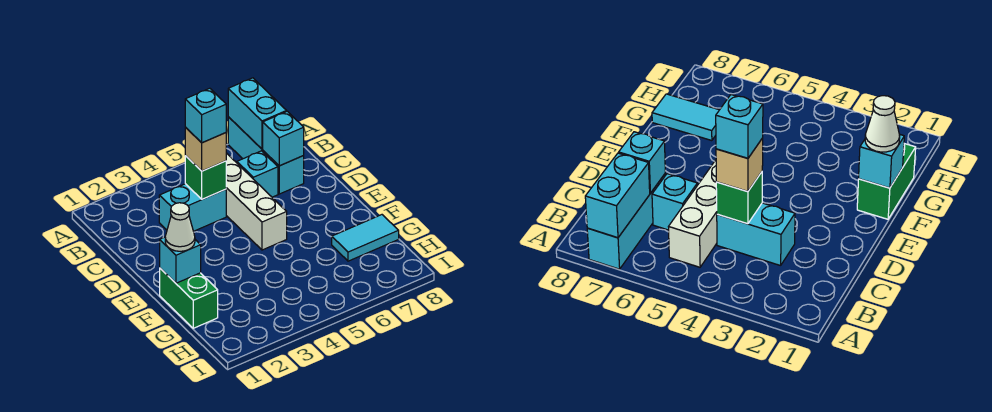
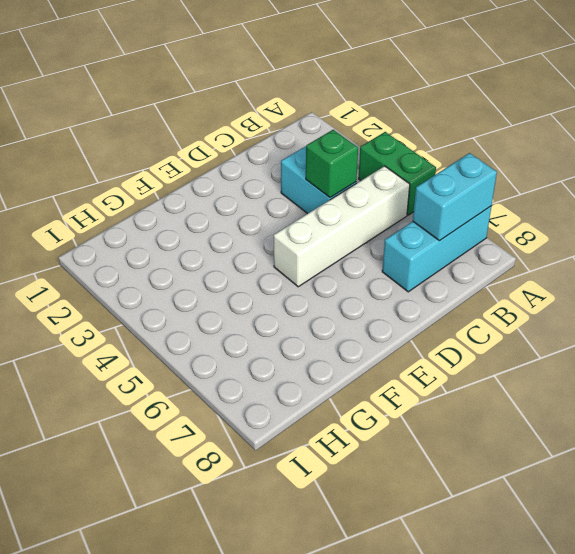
green brick A4:A5 level 1 -> green brick F1:G1 level 1
none -> cyan brick C6 level 1
none -> cyan tile G7:G8 level 1
none -> cyan brick C7 level 2

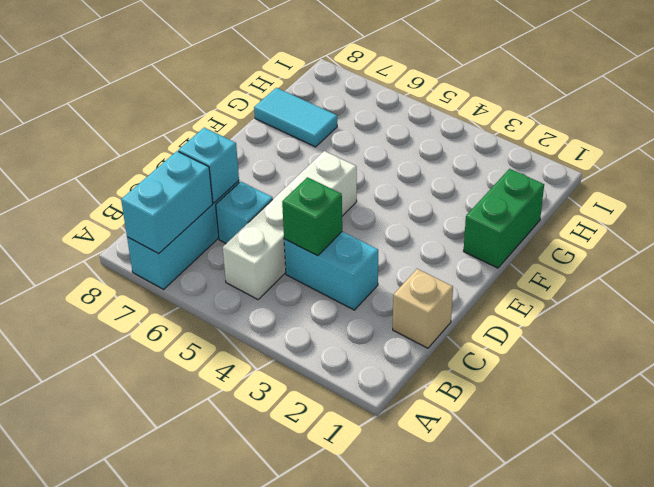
tan brick C1 level 1 -> tan brick C4 level 3
none -> cyan brick F1 level 2
none -> white cone F1 level 3
none -> cyan brick C4 level 4

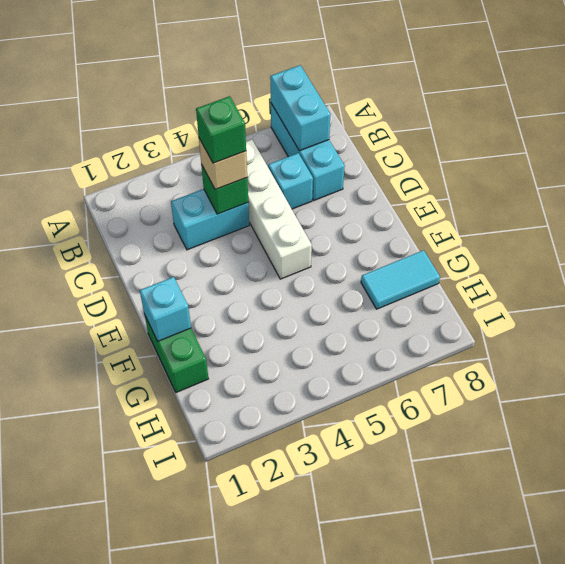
green brick C4 level 4 -> cyan brick C4 level 4
none -> cyan brick C7 level 2
none -> white cone F1 level 3

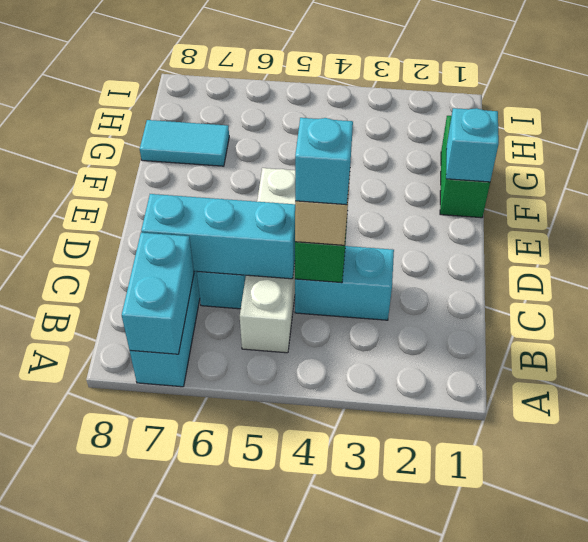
cyan brick C5:C7 level 2 -> cyan brick C7 level 2
none -> white cone F1 level 3

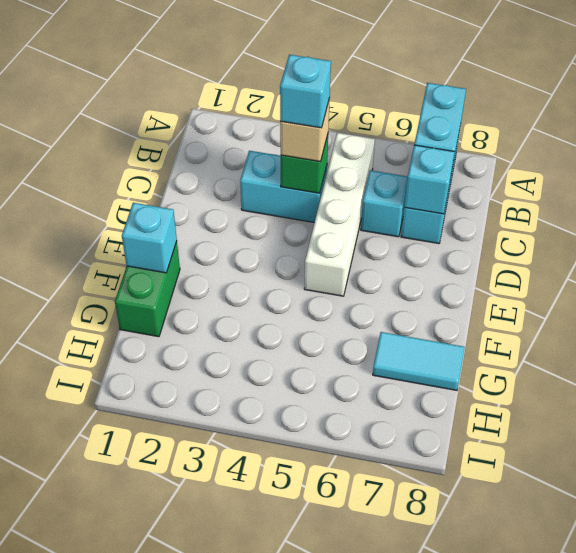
none -> white cone F1 level 3

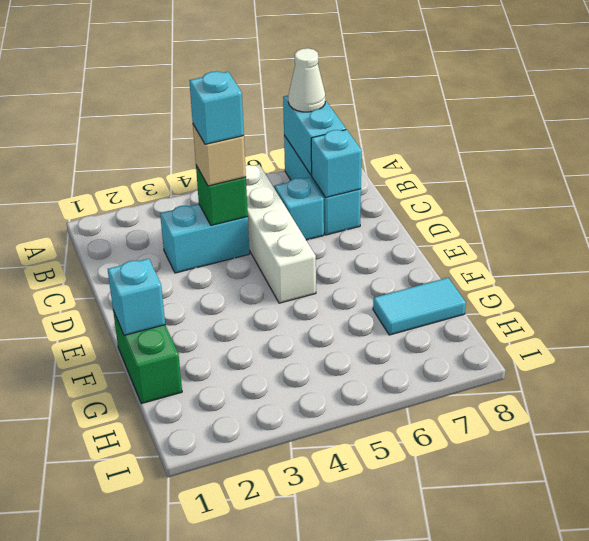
white cone A7 level 3 -> white cone F1 level 3

